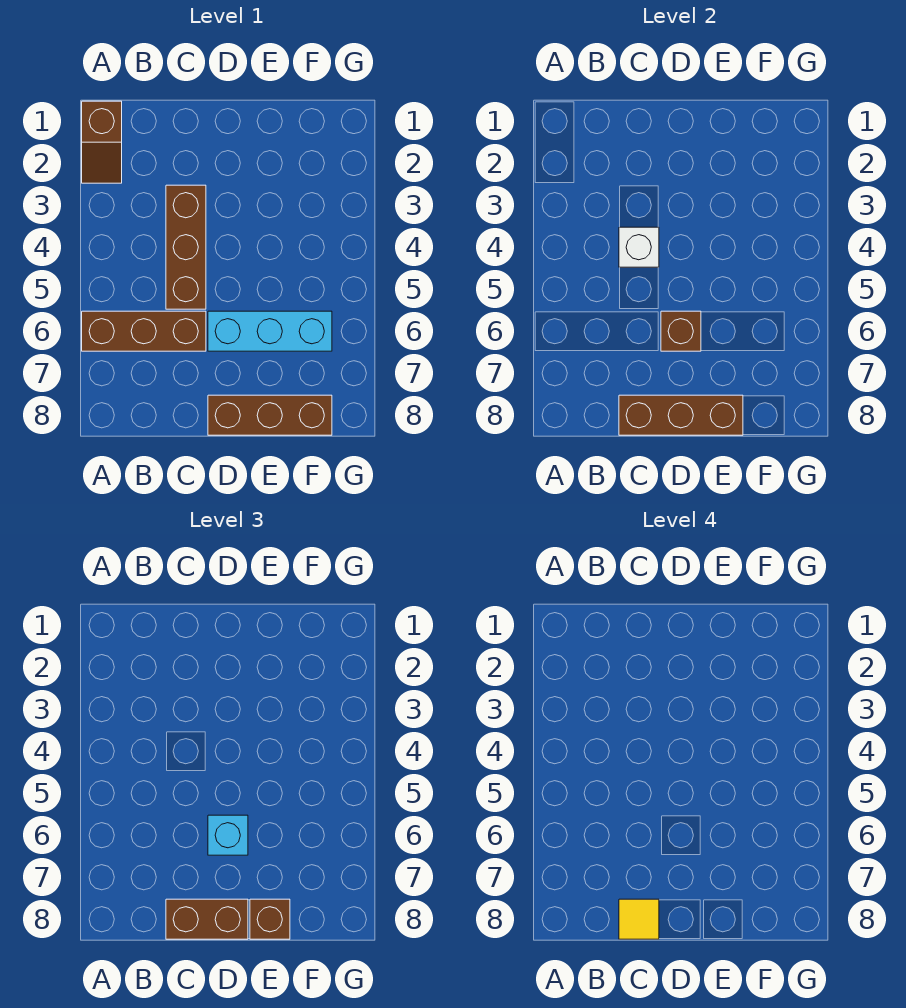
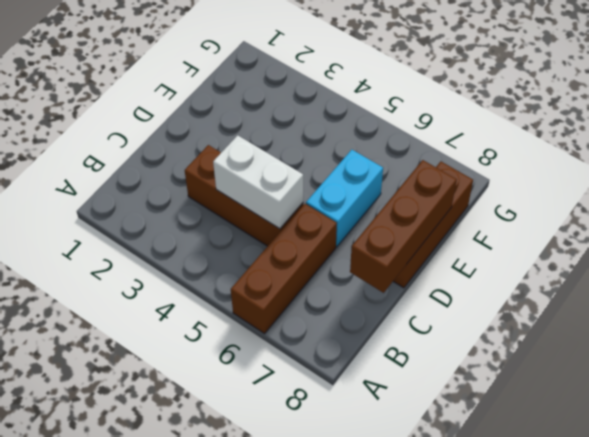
white brick C4:C5 level 2 -> white brick C4 level 2
cyan brick D6:E6 level 1 -> cyan brick D6:F6 level 1
none -> brown slope A1:A2 level 1 top 1
none -> brown brick D6 level 2
none -> brown brick C8:D8 level 3

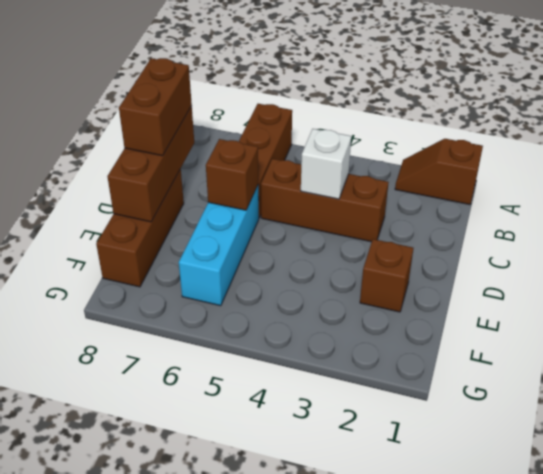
brown brick E2 level 1 -> brown brick E8 level 3
none -> cyan brick D6 level 3
none -> yellow tile C8 level 4

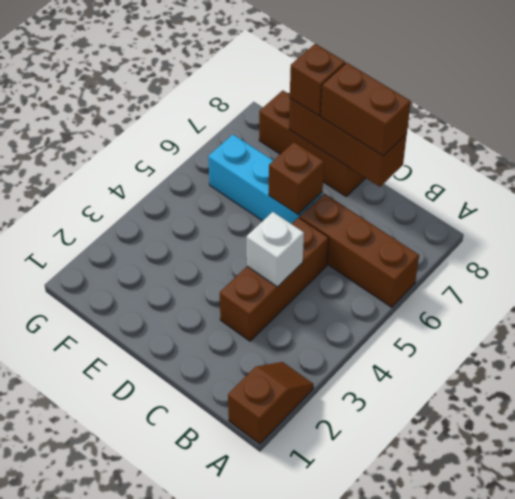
none -> cyan brick D6 level 3
none -> yellow tile C8 level 4

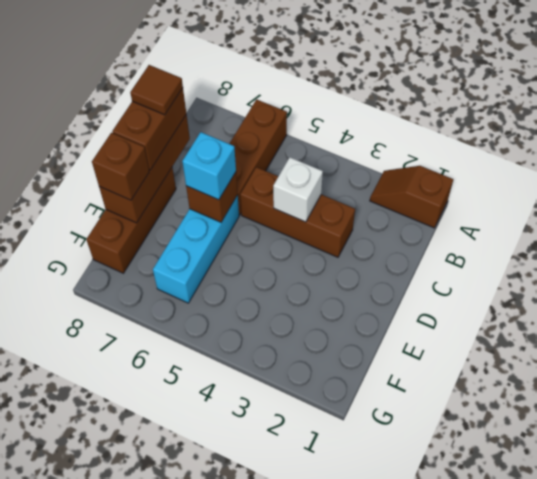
brown tile C8 level 4 -> yellow tile C8 level 4

